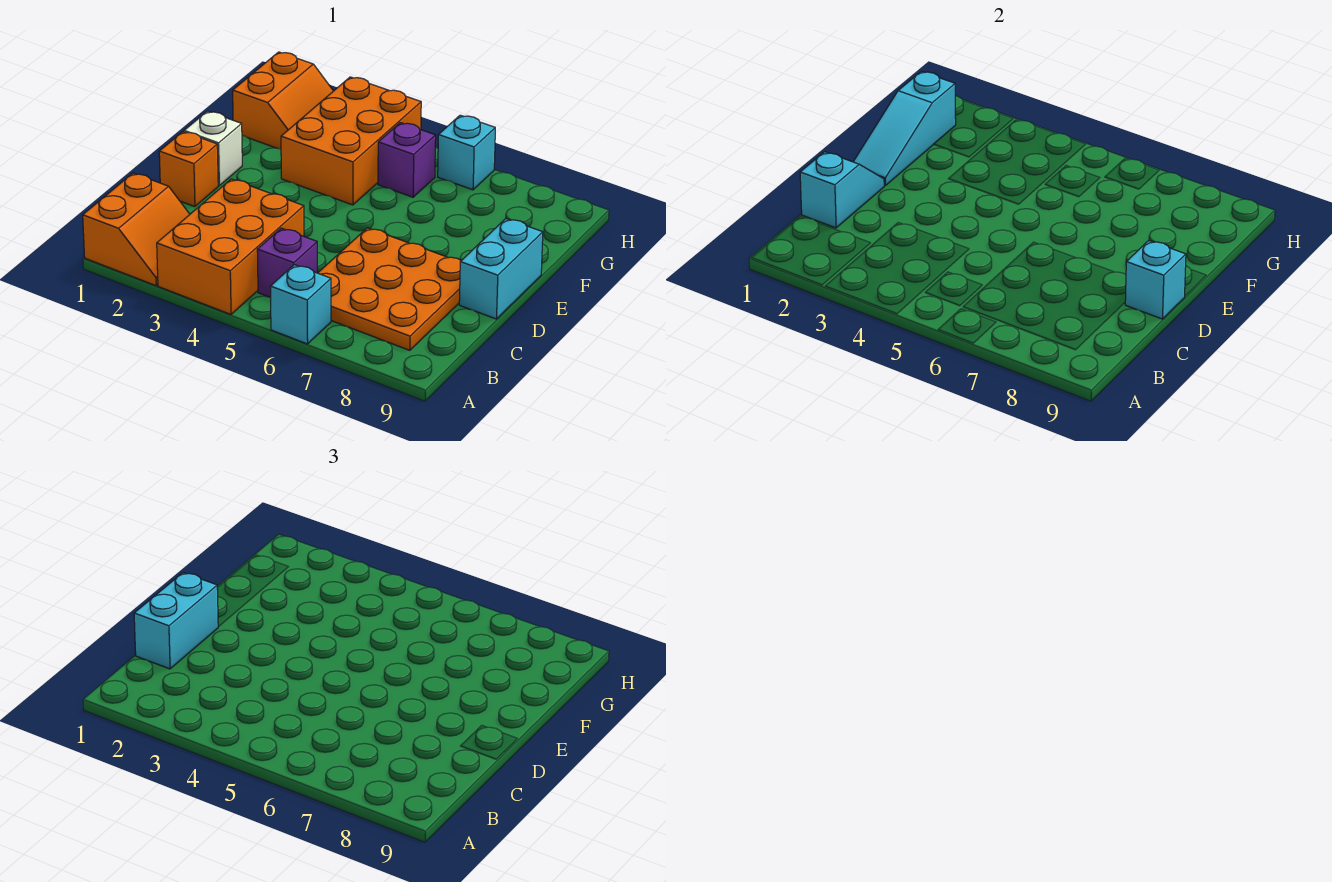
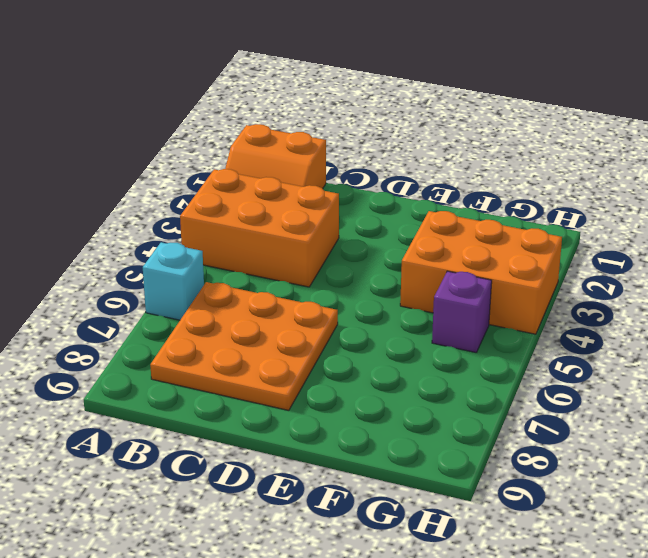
none -> purple brick B5 level 1
none -> orange brick D1 level 1
none -> cyan brick D9:E9 level 1

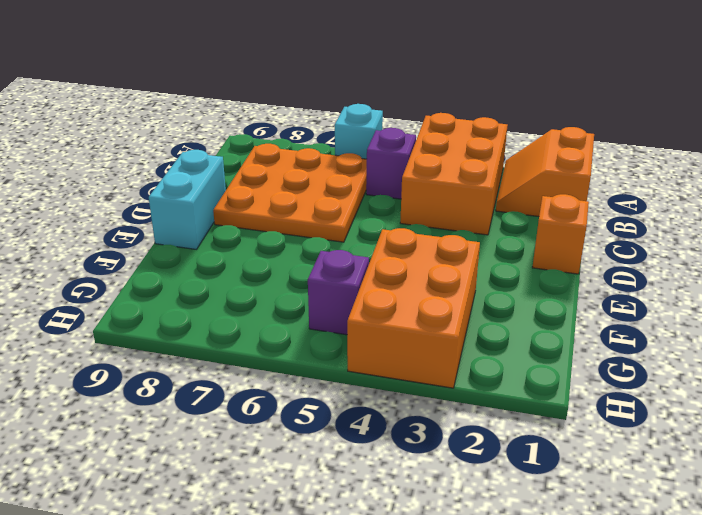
none -> white brick E1 level 1
none -> orange slope G1:H2 level 1 top 1
none -> cyan brick H6 level 1

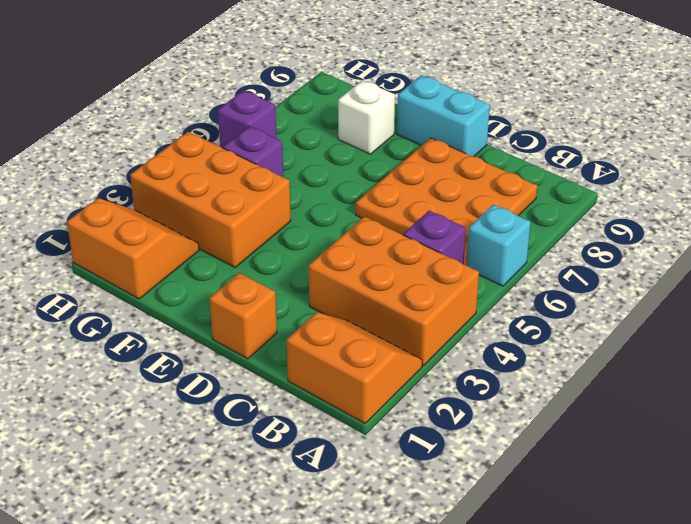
white brick F8 level 1 -> white brick E1 level 1
purple brick H6 level 1 -> cyan brick H6 level 1
none -> cyan slope C1:D1 level 2 top C
none -> cyan brick D9 level 2
none -> cyan slope E1:G1 level 2 top G

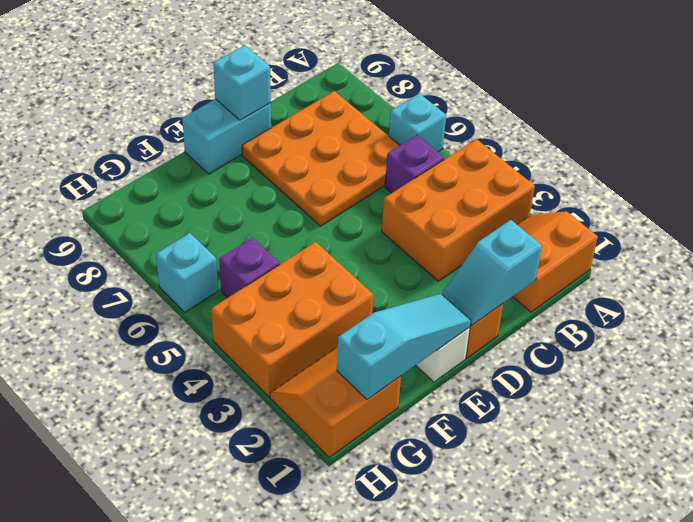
none -> cyan brick C1:D1 level 3

